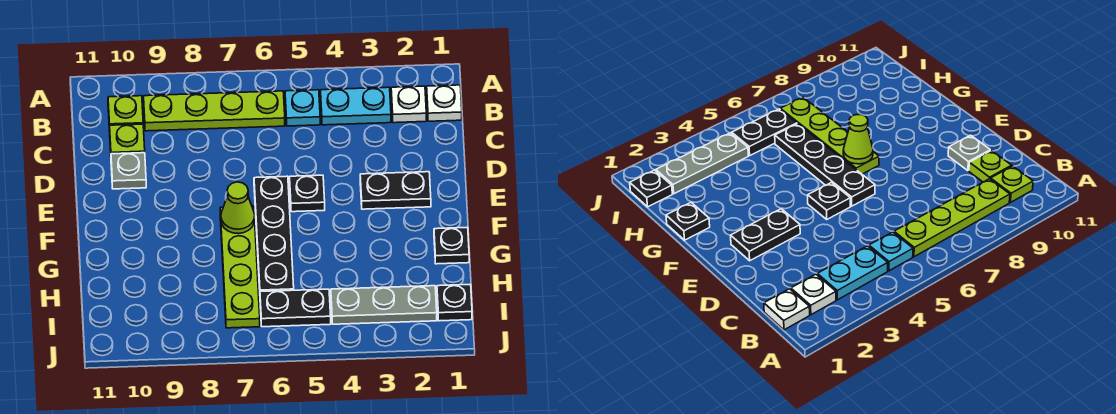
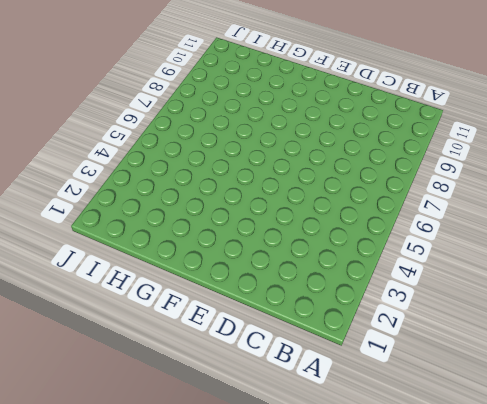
none -> white plate B1 level 1
none -> white plate B2 level 1
none -> cyan plate B3:B4 level 1

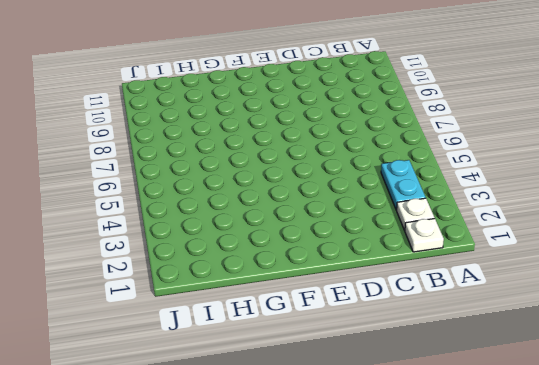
none -> cyan plate B5 level 1
none -> lime plate B6:B9 level 1
none -> lime plate B10 level 1

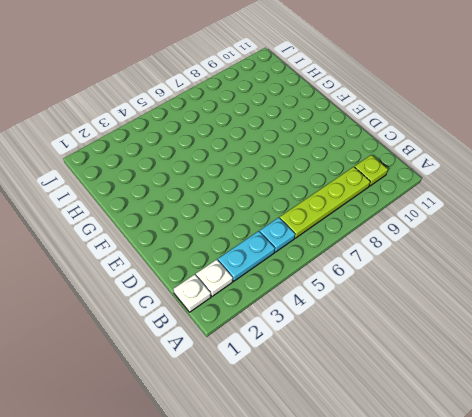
none -> lime plate C10 level 1
none -> grey plate D10 level 1
none -> black plate E2:E3 level 1

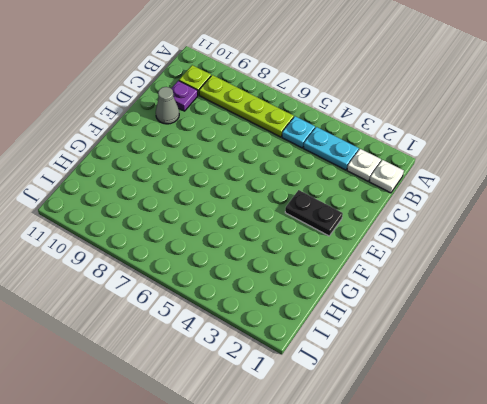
purple plate C10 level 1 -> lime plate C10 level 1
grey cone D10 level 1 -> grey plate D10 level 1
none -> black plate E5 level 1
none -> black plate E6:H6 level 1
none -> lime plate F7:I7 level 1

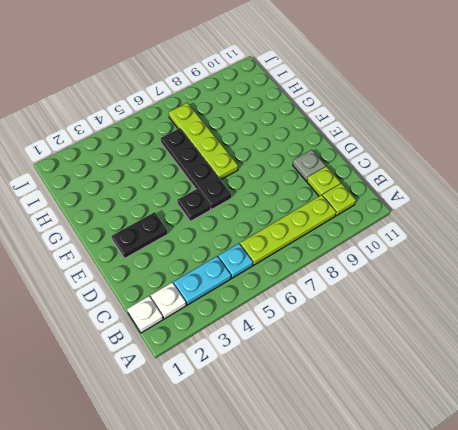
none -> black plate G1 level 1
none -> black plate I1 level 1
none -> grey plate I2:I4 level 1

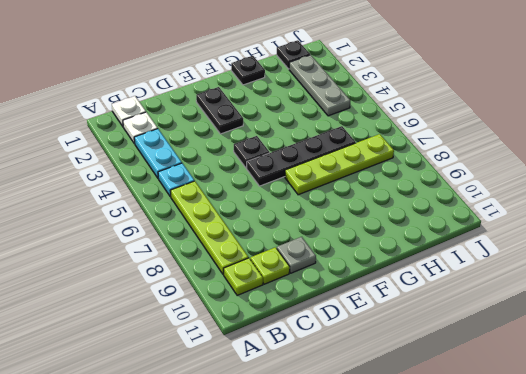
none -> black plate I5:I6 level 1
none -> lime cone F7 level 2

